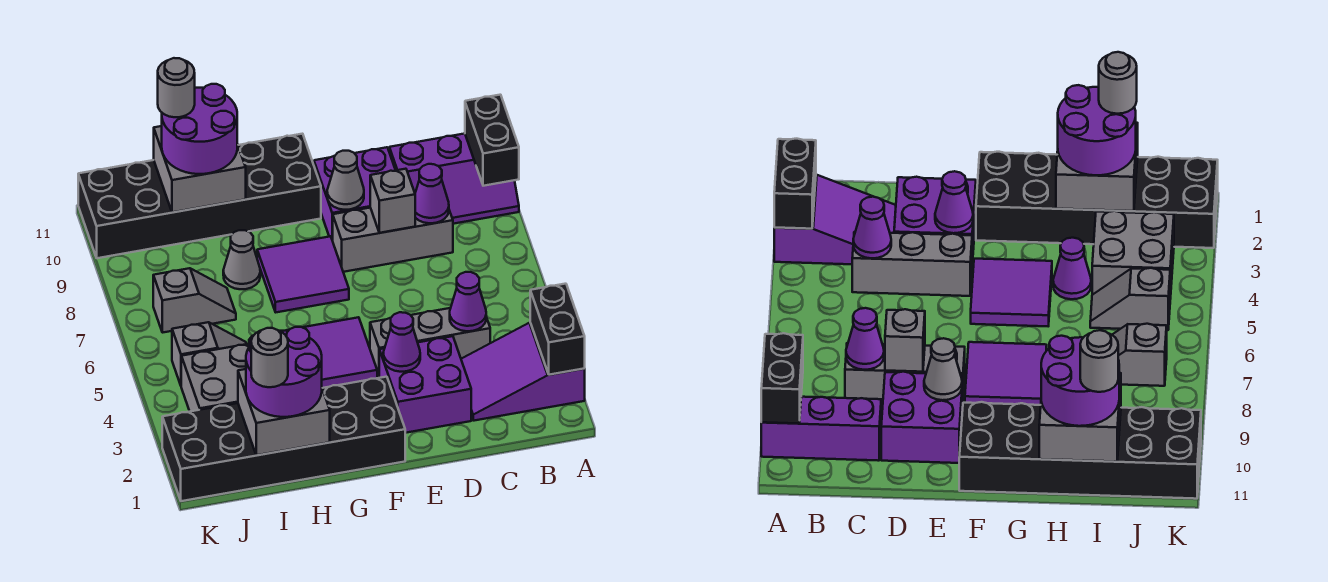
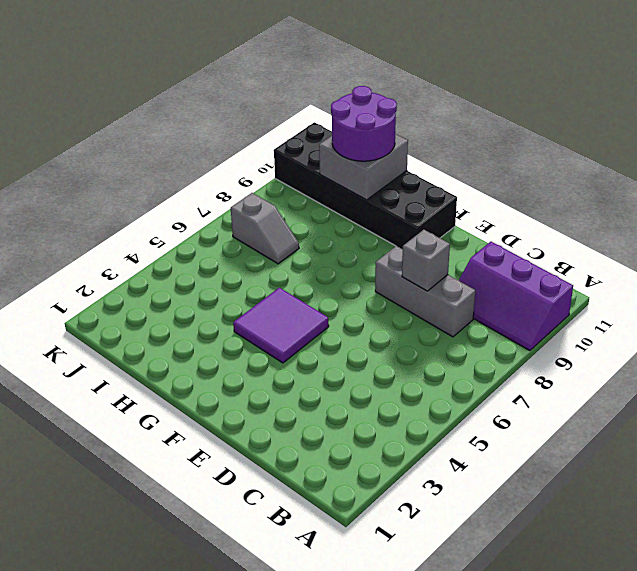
none -> purple slope A2:C3 level 1 top A
none -> grey brick C4:E4 level 1
none -> purple brick D2:E3 level 1

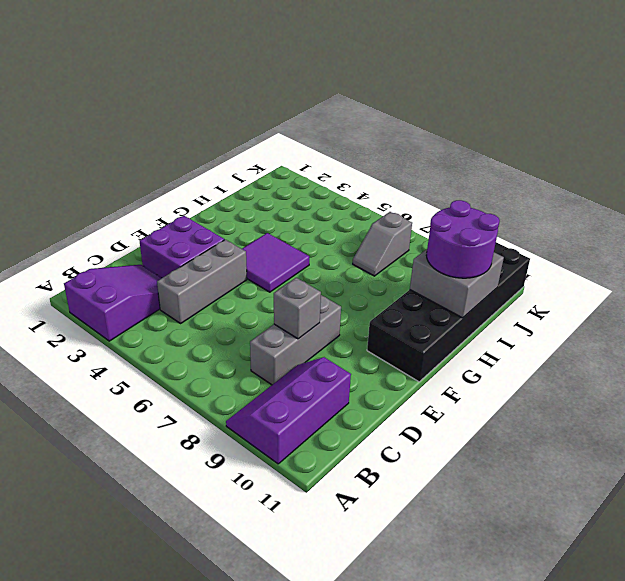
none -> purple brick D9:E10 level 1
none -> black brick F1:K2 level 1
none -> purple tile F7:G8 level 1

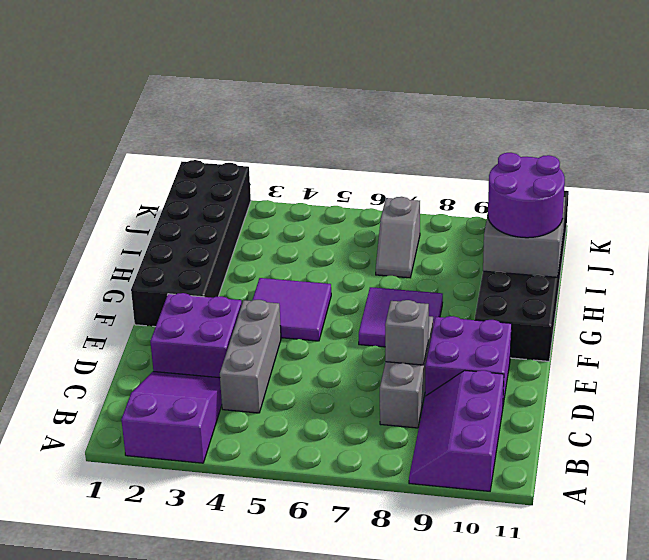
none -> purple cone H4 level 1
none -> grey cone H8 level 1
none -> grey brick I3:J4 level 1

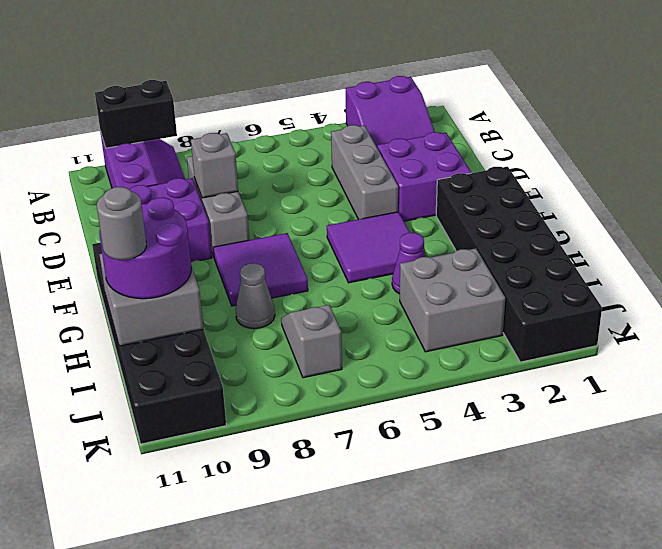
none -> grey slope I5:J5 level 1 top J
none -> black brick A2:A3 level 2
none -> purple cone C4 level 2

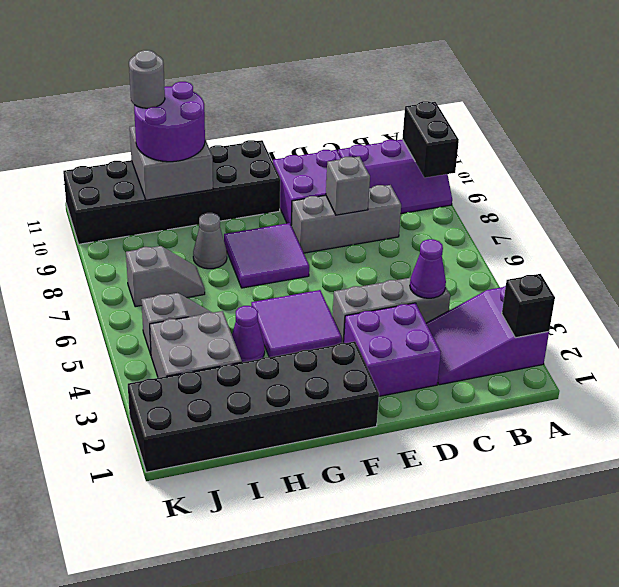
black brick A2 level 2 -> black brick A2:A3 level 2
none -> purple cone C8 level 2
none -> purple cone E3 level 2
none -> grey cone E9 level 2

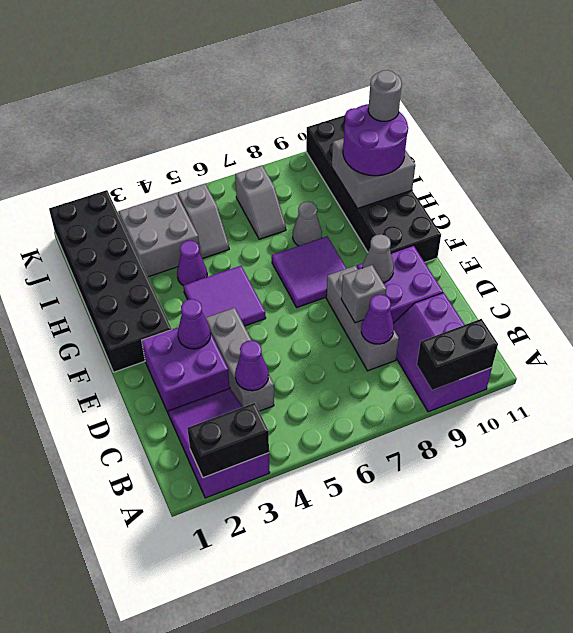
none -> grey brick H1:I2 level 2
none -> purple round brick H1:I2 level 3
none -> grey round brick I1 level 4

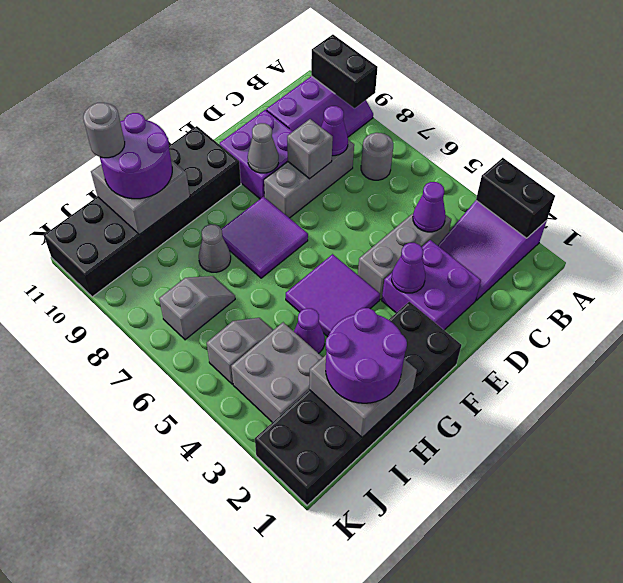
grey round brick B7 level 1 -> grey round brick I1 level 4

